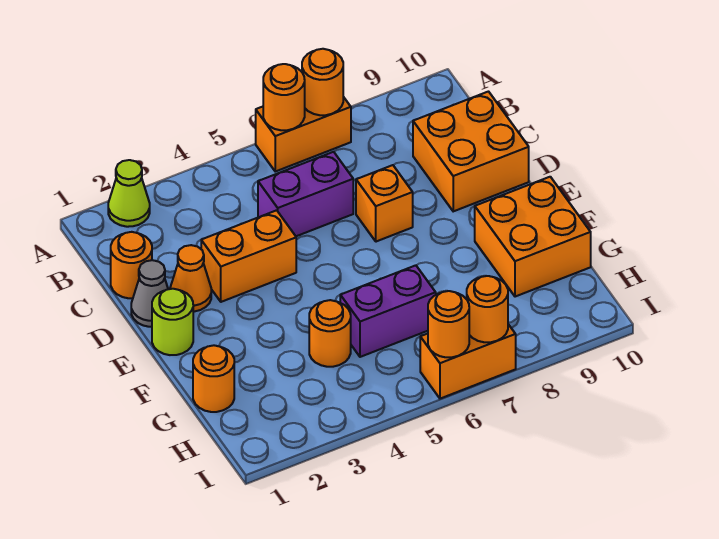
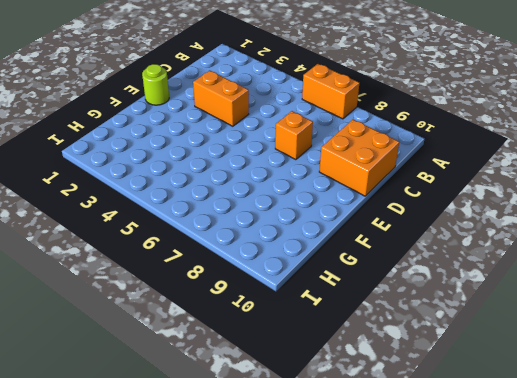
none -> lime cone A2 level 1
none -> orange round brick C1 level 1
none -> purple brick C5:C6 level 1

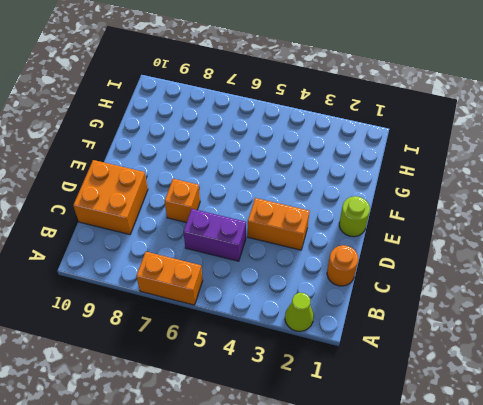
none -> grey cone D1 level 1
none -> orange cone D2 level 1
none -> orange brick F9:G10 level 1

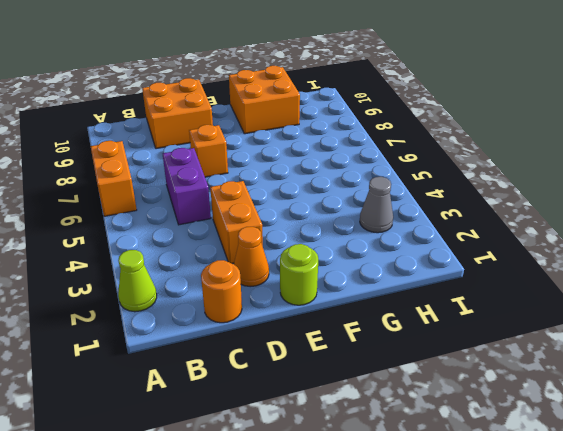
grey cone H3 level 1 -> grey cone D1 level 1
none -> orange round brick G1 level 1
none -> orange round brick G4 level 1
none -> purple brick G5:G6 level 1

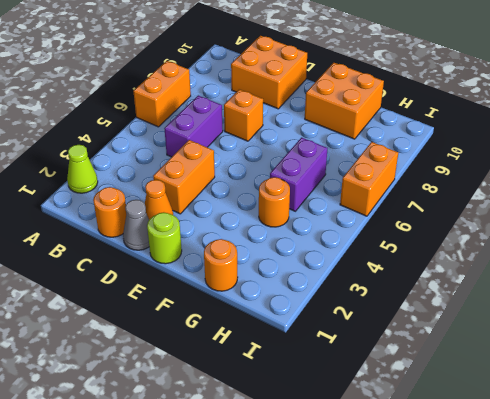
none -> orange round brick A6 level 2
none -> orange round brick A7 level 2
none -> orange round brick I6 level 2

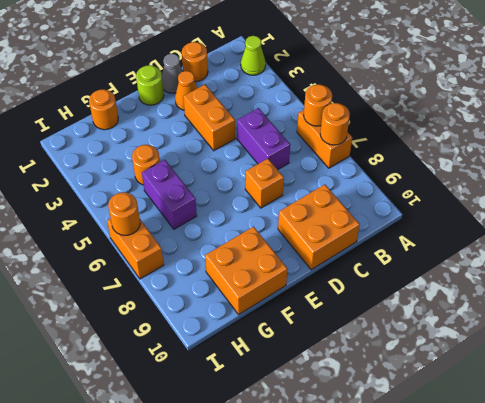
none -> orange round brick I7 level 2

